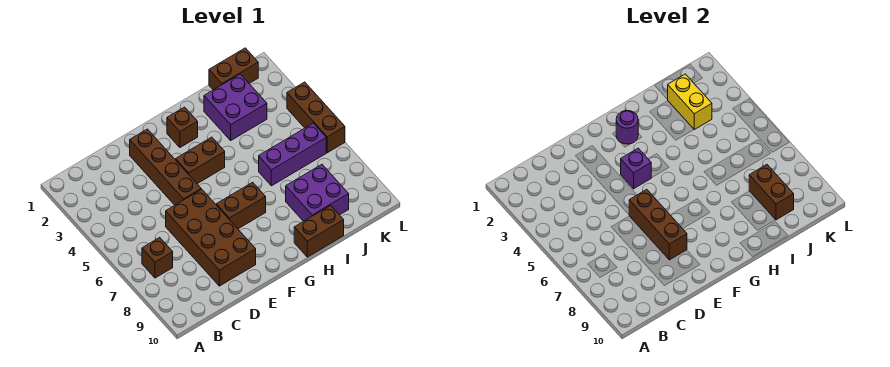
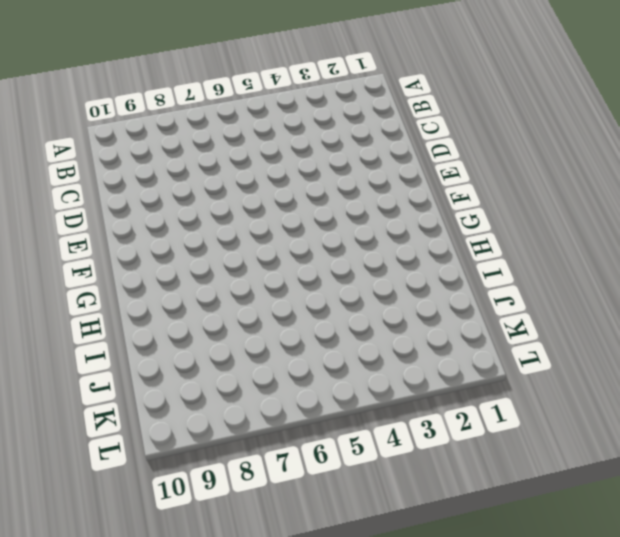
none -> brown brick B7 level 1
none -> brown brick D6:E9 level 1
none -> brown brick E2:E5 level 1

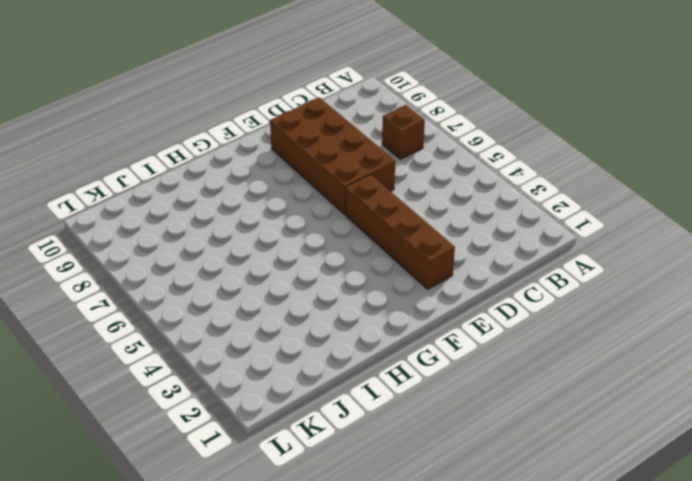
none -> brown brick F4:G4 level 1
none -> brown brick F7:G7 level 1
none -> brown brick G2 level 1

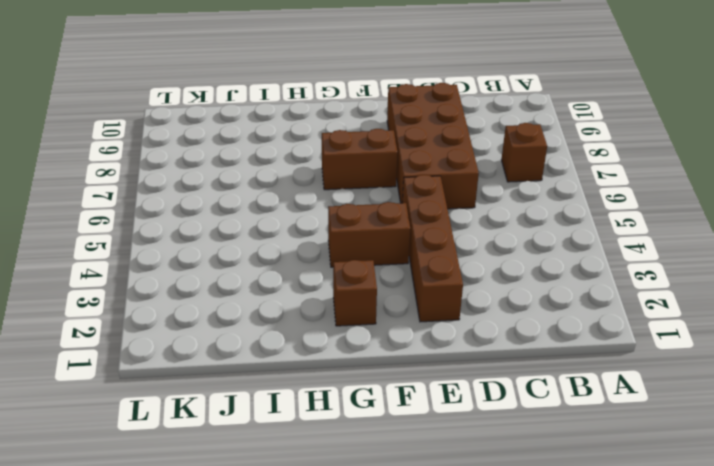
none -> brown brick H10:I10 level 1
none -> purple brick I2:J3 level 1
none -> purple brick I6:K6 level 1

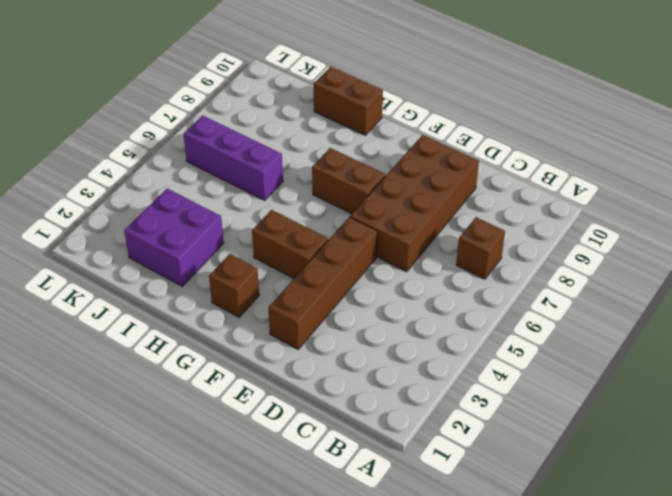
none -> purple brick I8:J9 level 1
none -> brown brick J1:K1 level 1
none -> brown brick L4:L6 level 1

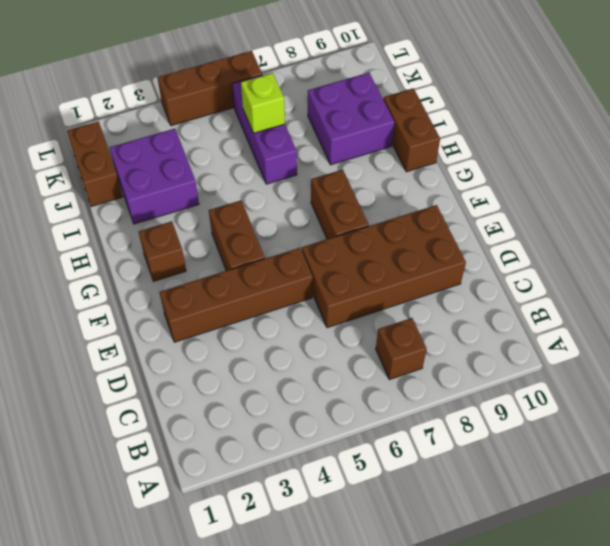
lime brick J6 level 2 -> none
none -> brown brick E6:E8 level 2
none -> purple brick F4 level 2
none -> purple round brick G2 level 2

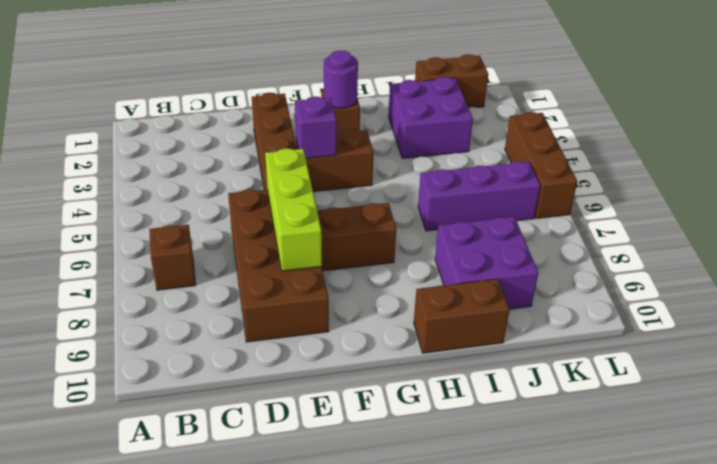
lime brick E6:E8 level 2 -> brown brick E6:E8 level 2
none -> yellow brick J2:J3 level 2
none -> brown brick J8:J9 level 2

